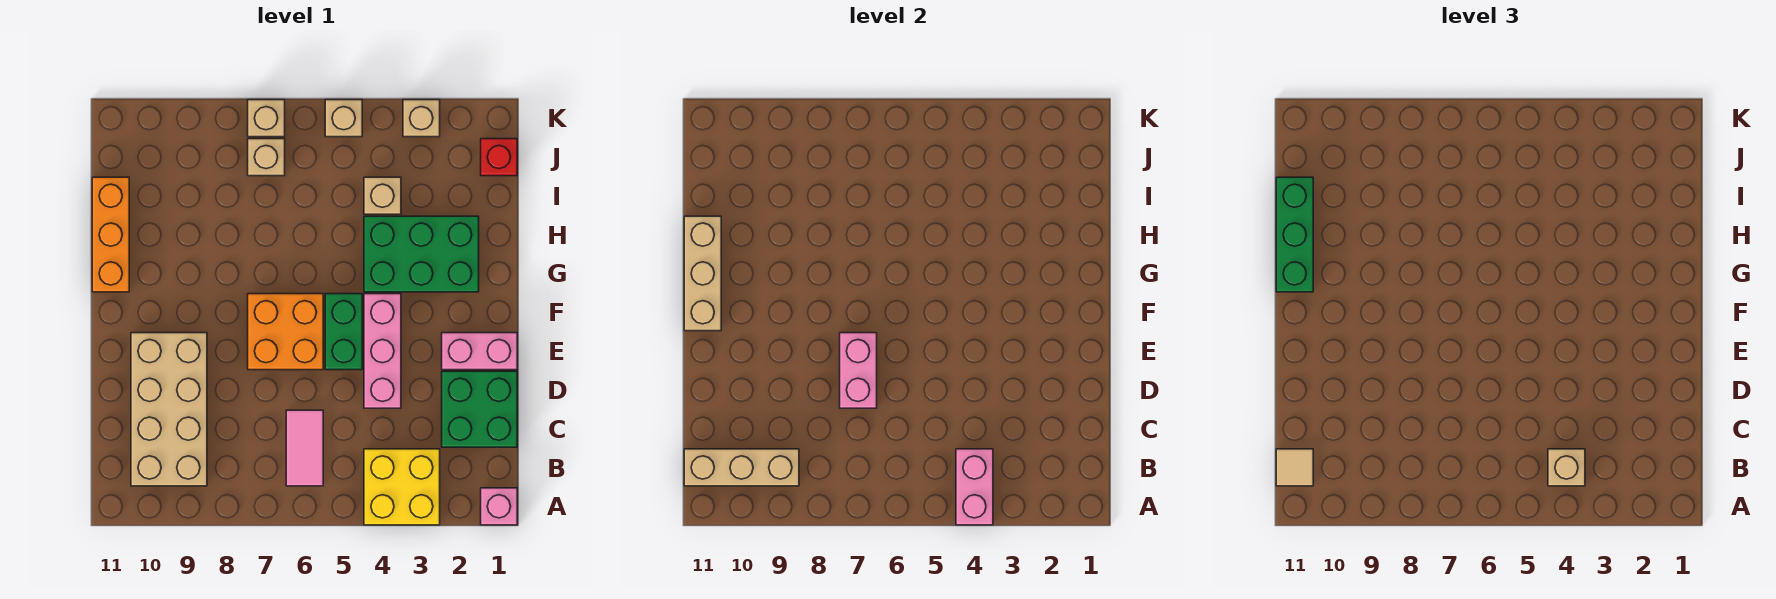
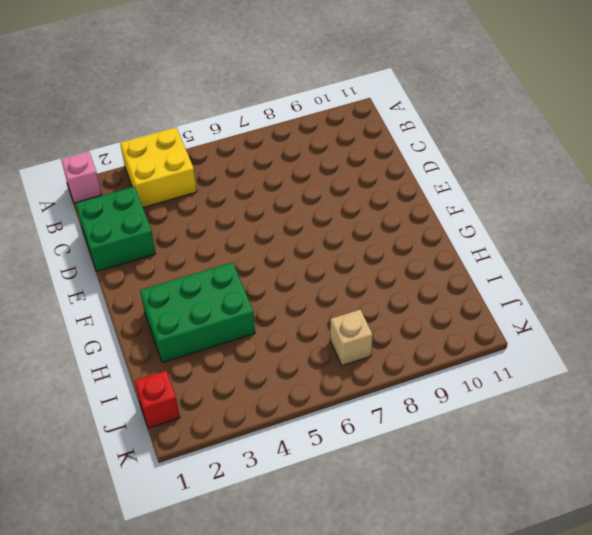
none -> pink tile B6:C6 level 1
none -> tan brick B9:E10 level 1
none -> pink brick D4:F4 level 1

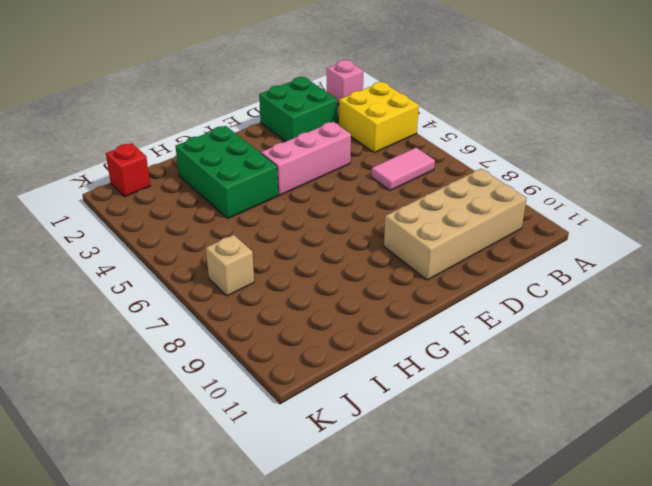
none -> pink brick E1:E2 level 1
none -> green brick E5:F5 level 1
none -> orange brick E6:F7 level 1

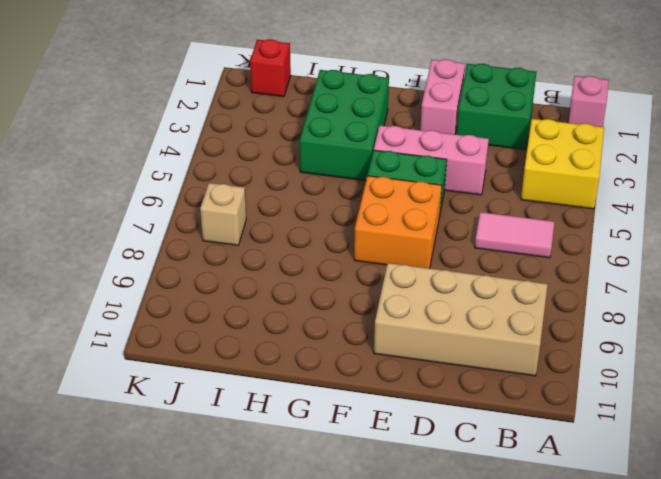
none -> orange brick G11:I11 level 1
none -> tan brick I4 level 1
none -> tan brick K3 level 1

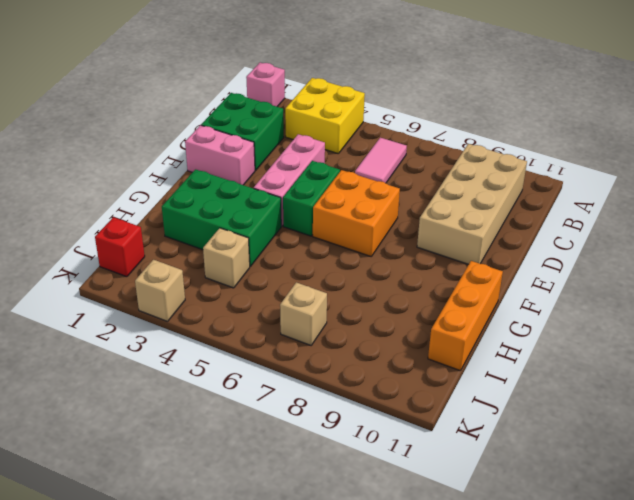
none -> tan brick K5 level 1
none -> tan brick K7 level 1
none -> pink brick A4:B4 level 2

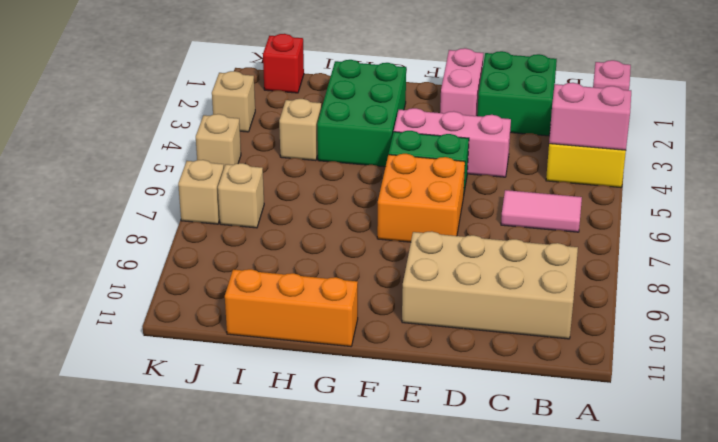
none -> tan brick B9:B11 level 2
none -> pink brick D7:E7 level 2
none -> tan brick F11:H11 level 2

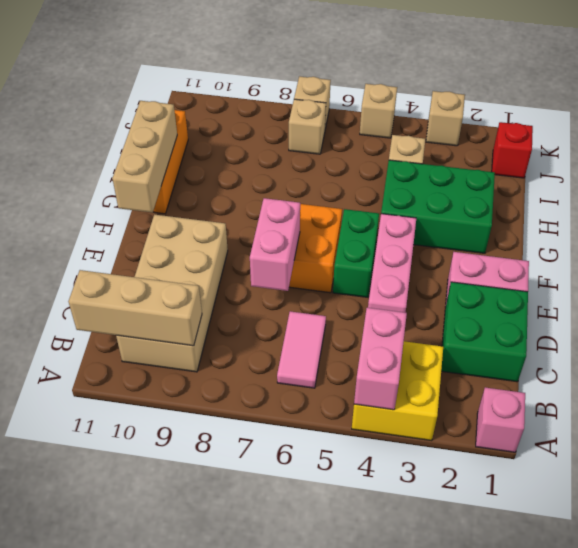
none -> tan brick B4 level 3
none -> tan tile B11 level 3
none -> green brick G11:I11 level 3

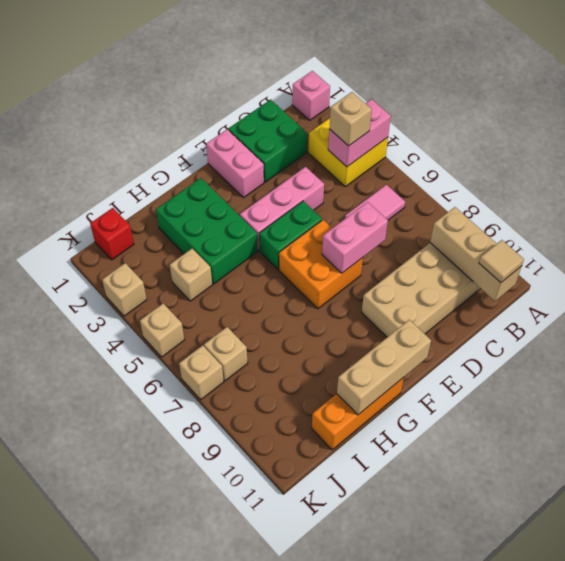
none -> green brick G11:I11 level 3

